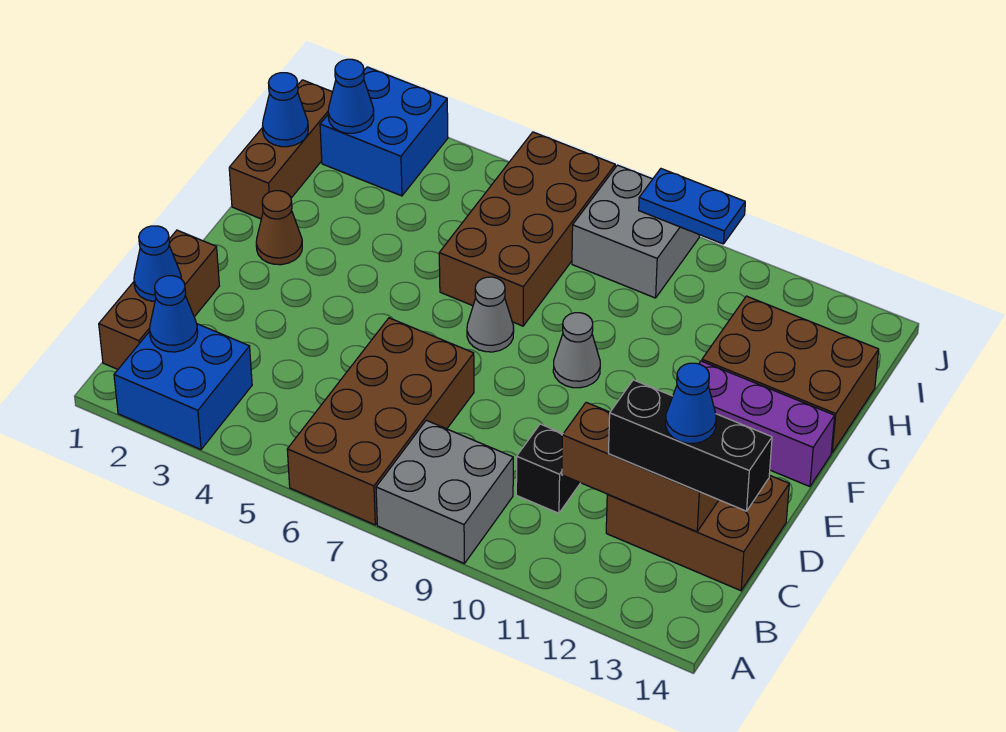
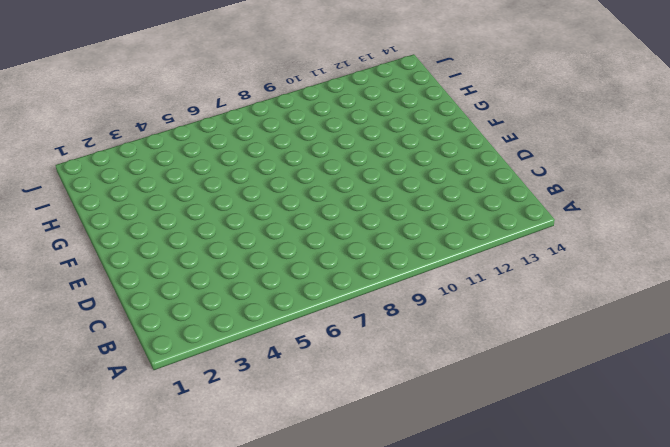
none -> blue brick A2:B3 level 1
none -> brown brick A6:D7 level 1
none -> grey brick A8:B9 level 1

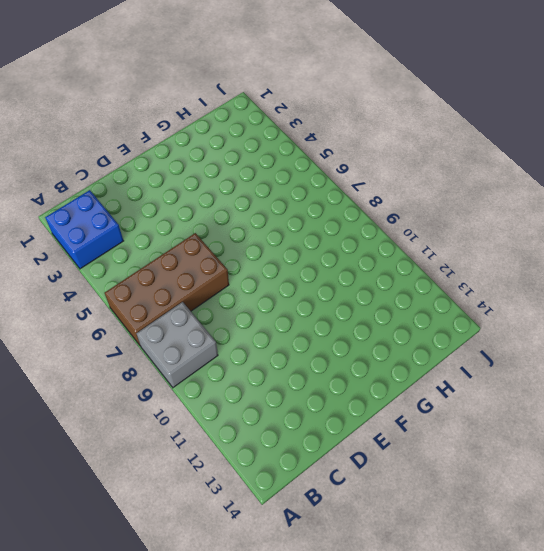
none -> brown brick B1:D1 level 1
none -> black brick C10 level 1
none -> brown brick C12:D14 level 1

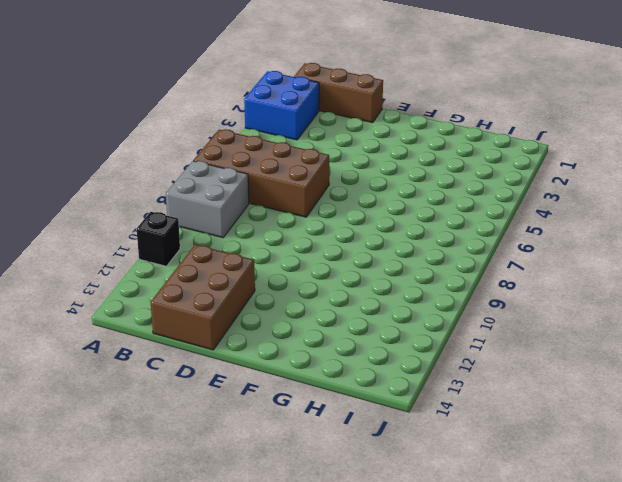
black brick A11 level 1 -> black brick C10 level 1
none -> brown cone F2 level 1
none -> grey cone F7 level 1
none -> grey cone F9 level 1

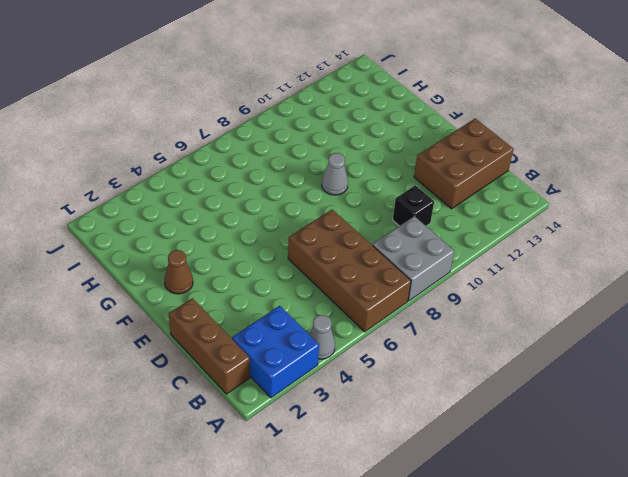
grey cone A4 level 1 -> grey cone F7 level 1
none -> purple brick F12:F14 level 1
none -> brown brick G1:I1 level 1
none -> brown brick G6:J7 level 1

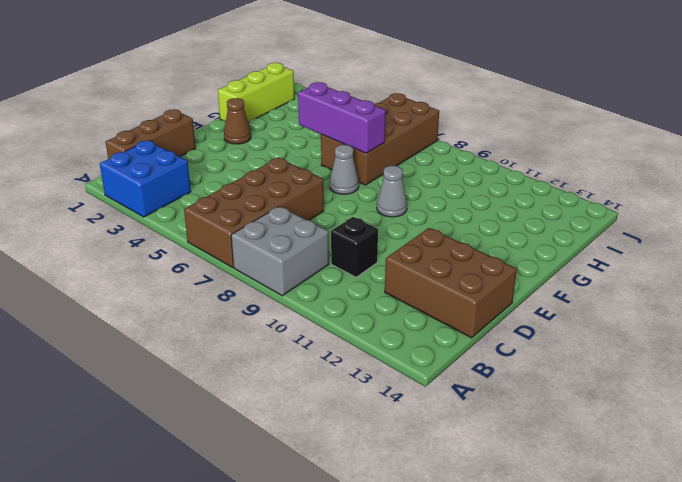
lime brick G1:I1 level 1 -> brown brick G1:I1 level 1
purple brick G5:G7 level 2 -> purple brick F12:F14 level 1
none -> brown brick G12:H14 level 1
none -> blue brick I2:J3 level 1
none -> grey brick I8:J9 level 1

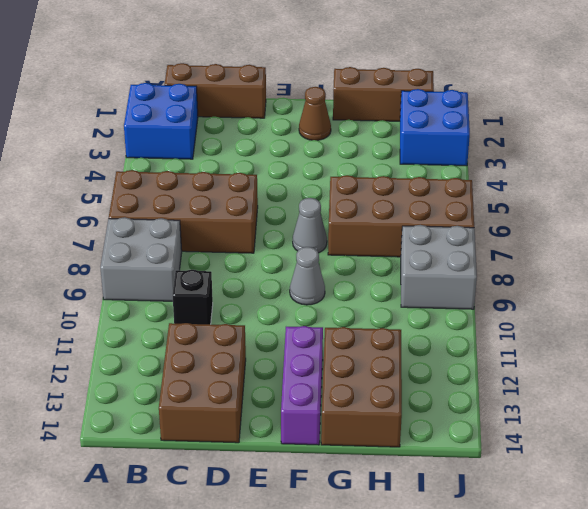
none -> blue cone B2 level 2
none -> blue cone C1 level 2
none -> brown brick C11:C13 level 2

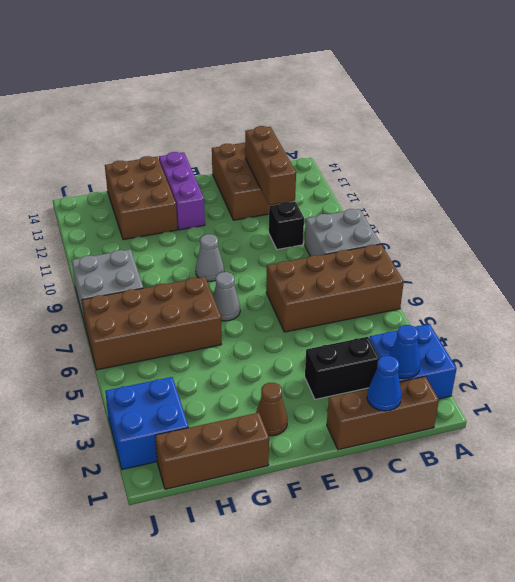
black brick C3:D3 level 1 -> none
none -> blue cone H1 level 2
none -> blue cone I2 level 2
none -> blue plate J9:J10 level 2

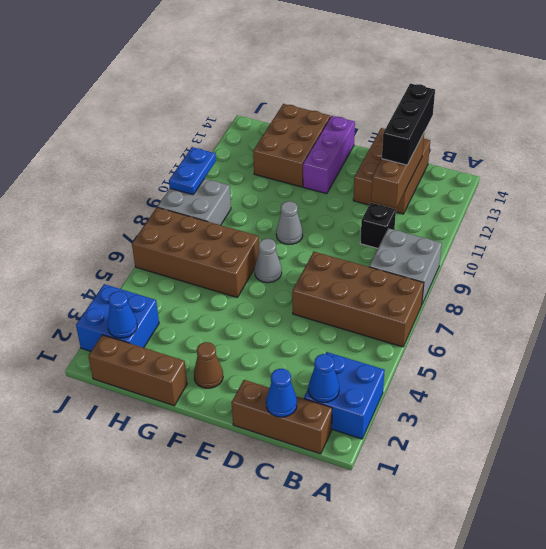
none -> blue cone H1 level 2
none -> blue cone C13 level 4

